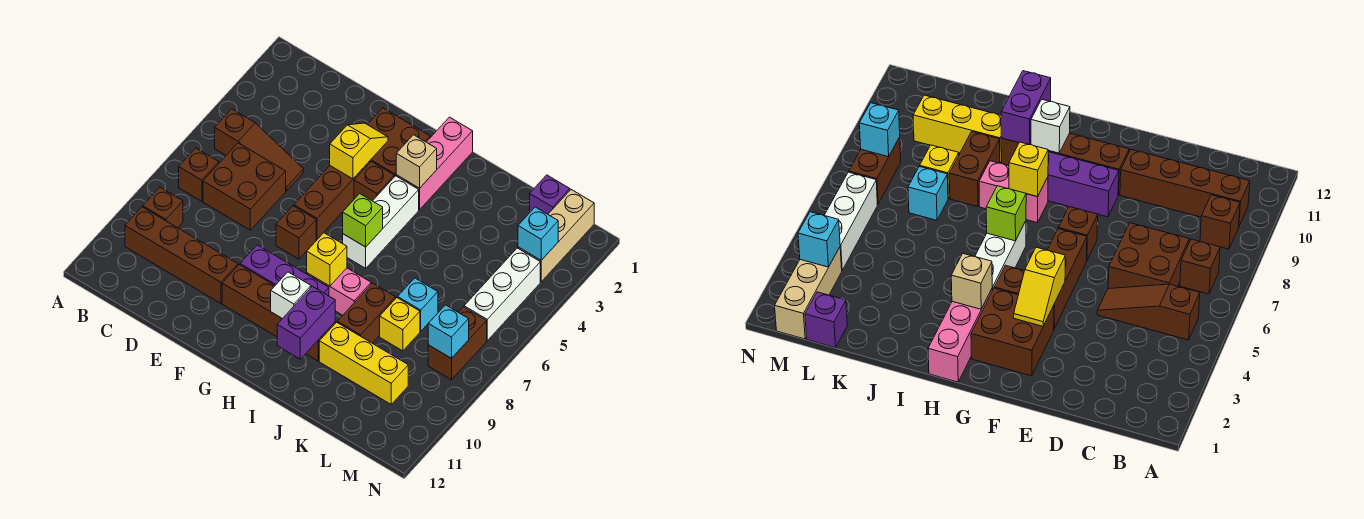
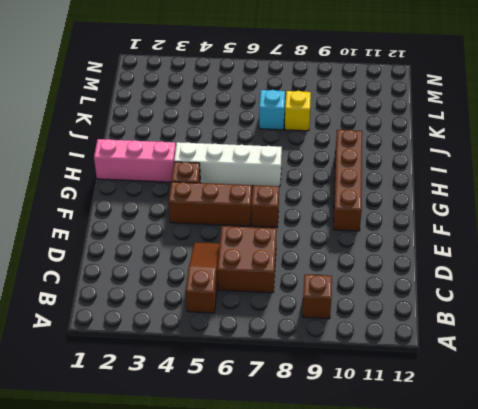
white brick H4:H7 level 1 -> white brick H4:H6 level 1
none -> brown brick B7 level 1
none -> brown brick B10:E10 level 1
none -> brown brick F2:G3 level 1
none -> purple brick F9:H9 level 1

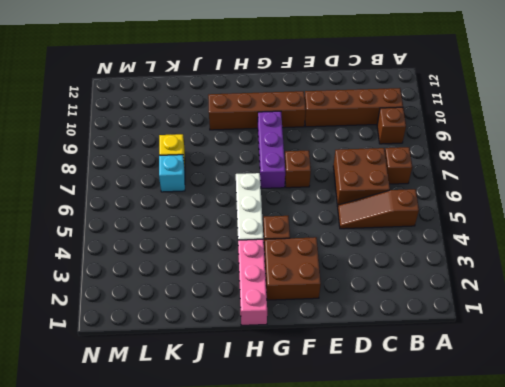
purple brick G7:G9 level 1 -> purple brick F9:H9 level 1
none -> brown brick F4:F6 level 1
none -> pink brick H8:I8 level 1
none -> brown brick J8:J9 level 1
none -> yellow brick J10:L10 level 1

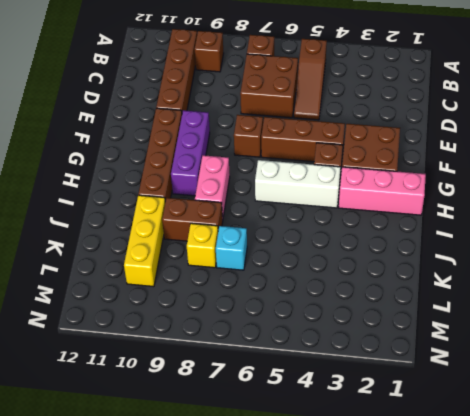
none -> purple brick L1 level 1
none -> tan brick M1:M3 level 1
none -> white brick M4:M6 level 1
none -> brown brick M7:M8 level 1

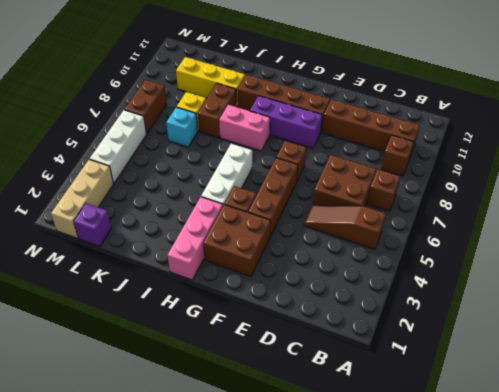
none -> yellow slope F3:F4 level 2 top 4
none -> tan brick H3 level 2
none -> lime brick H6 level 2
none -> yellow brick H8 level 2

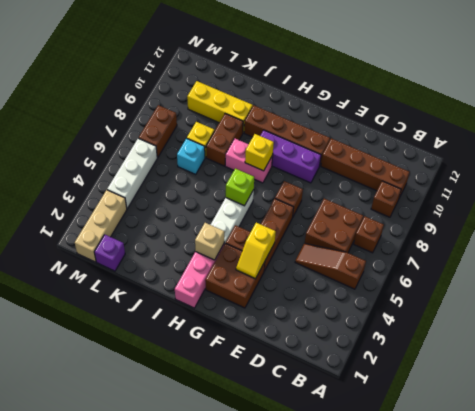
none -> white brick H10 level 2
none -> purple brick I10:I11 level 2
none -> cyan brick M3 level 2
none -> cyan brick M8 level 2

